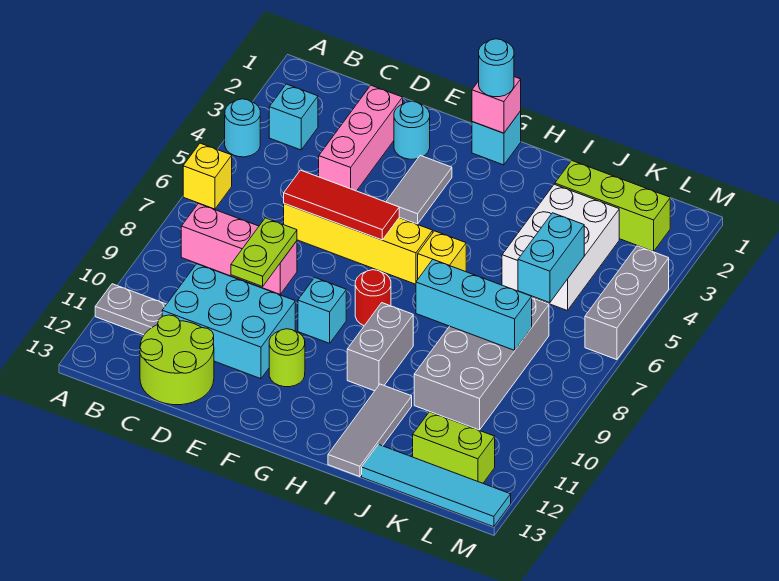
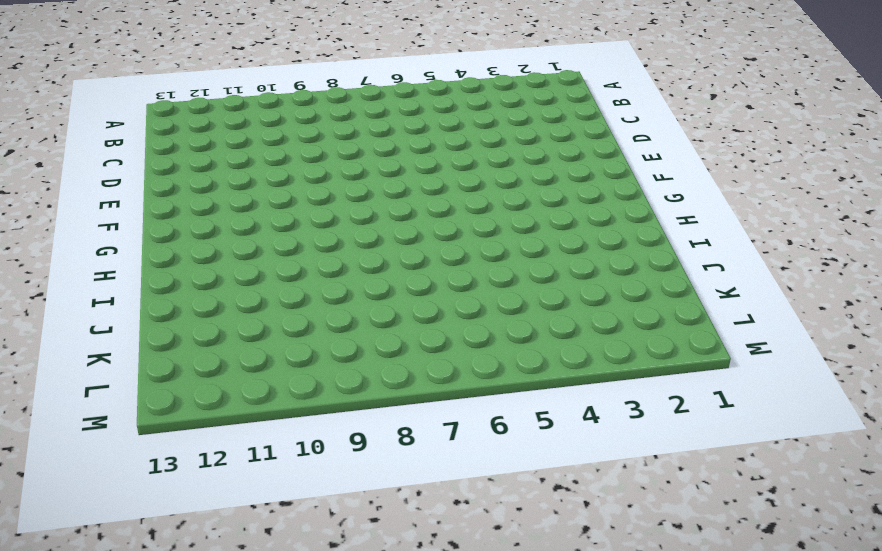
none -> cyan round brick A4 level 1
none -> yellow brick A6 level 1
none -> grey plate A11:B11 level 1
none -> cyan brick B3 level 1

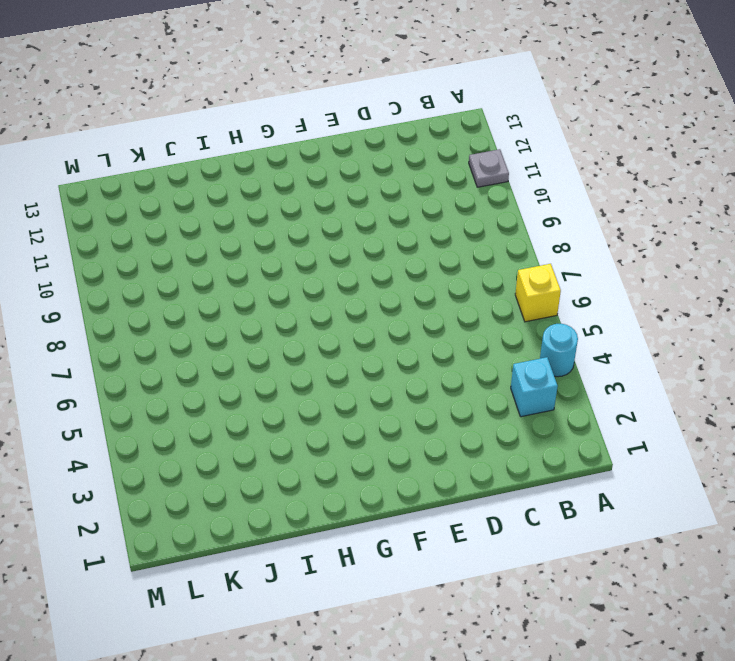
grey plate A11 level 1 -> grey plate A11:B11 level 1
none -> pink brick B8:D8 level 1
none -> cyan brick C10:E11 level 1
none -> lime round brick C12:D13 level 1
none -> pink brick D2:D4 level 1

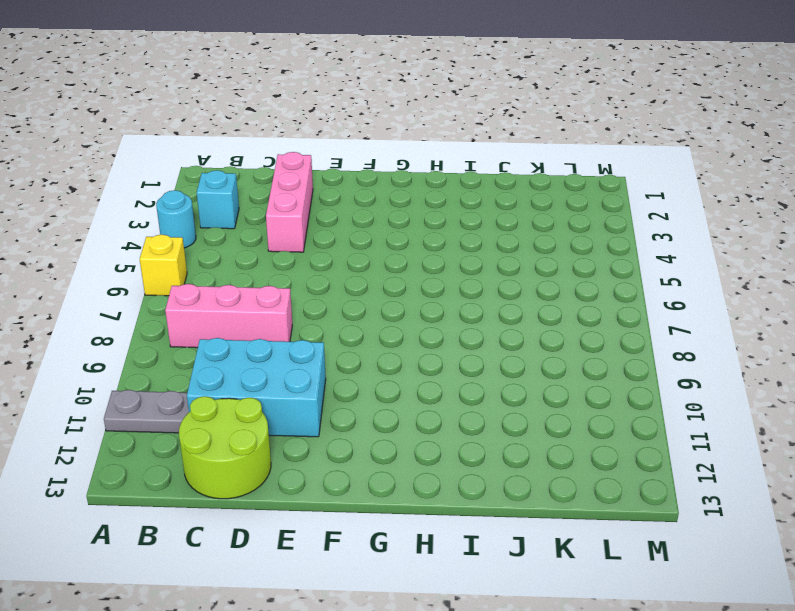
none -> yellow brick D6:G6 level 1
none -> cyan round brick E2 level 1
none -> grey tile F3:F4 level 1
none -> cyan brick F9 level 1

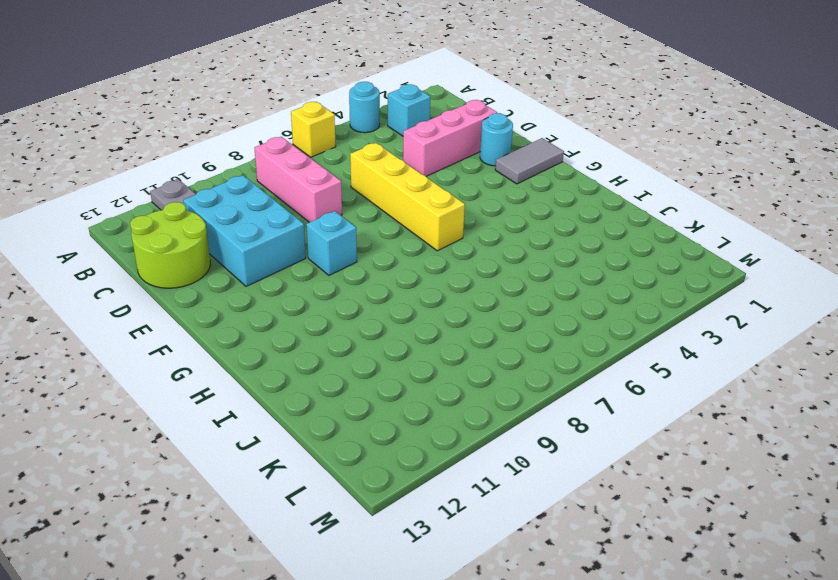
grey tile F1:F2 level 1 -> grey tile F3:F4 level 1
none -> lime round brick F11 level 1
none -> cyan brick G1 level 1
none -> red round brick G8 level 1
none -> yellow brick H6 level 1

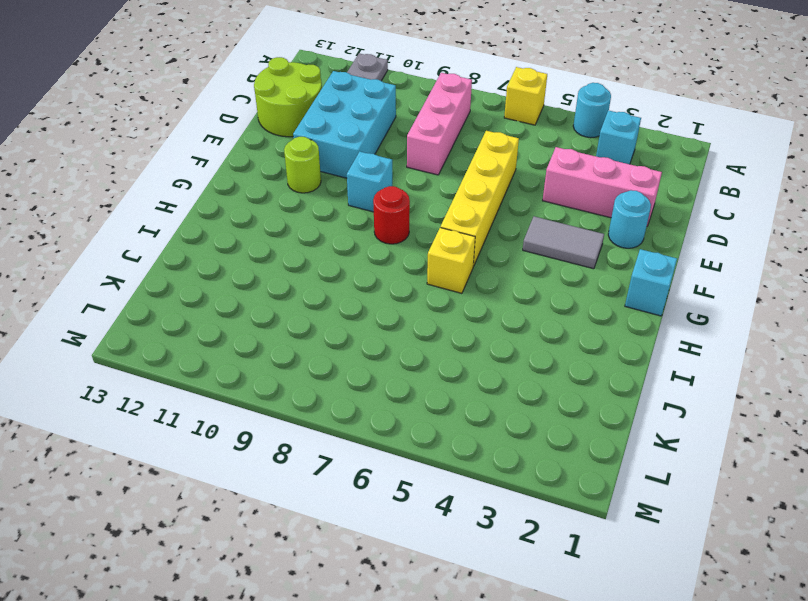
none -> grey brick H9:H10 level 1
none -> grey tile I11:I13 level 1
none -> lime brick J2:L2 level 1
none -> white brick J3:K5 level 1

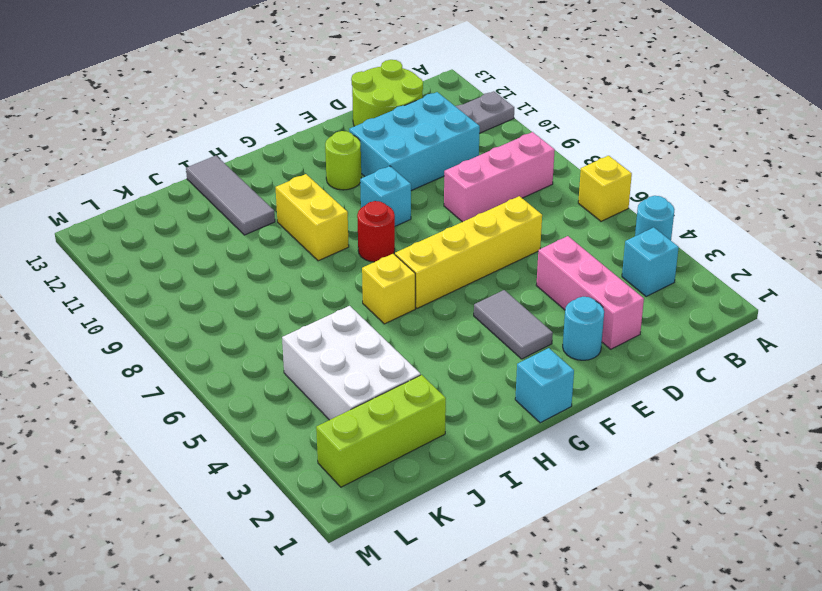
yellow brick H9:H10 level 1 -> grey brick H9:H10 level 1
none -> grey brick J7:K10 level 1
none -> cyan tile J13:M13 level 1
none -> lime brick K12:L12 level 1
none -> grey brick M4:M6 level 1

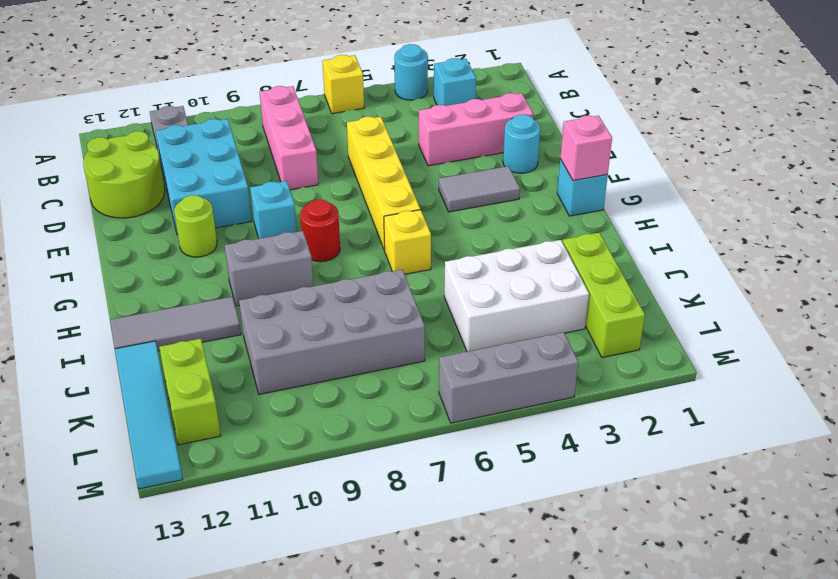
none -> red tile D6:F6 level 2
none -> lime plate D8:D9 level 2
none -> cyan brick I8:K8 level 2
none -> cyan brick K5:K6 level 2

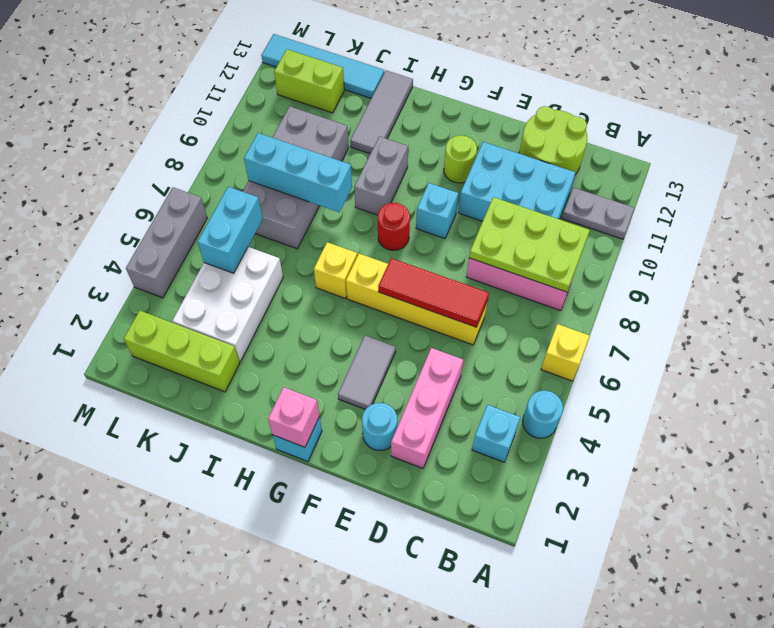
lime plate B8:D9 level 2 -> lime plate D8:D9 level 2
none -> cyan round brick G1 level 3

